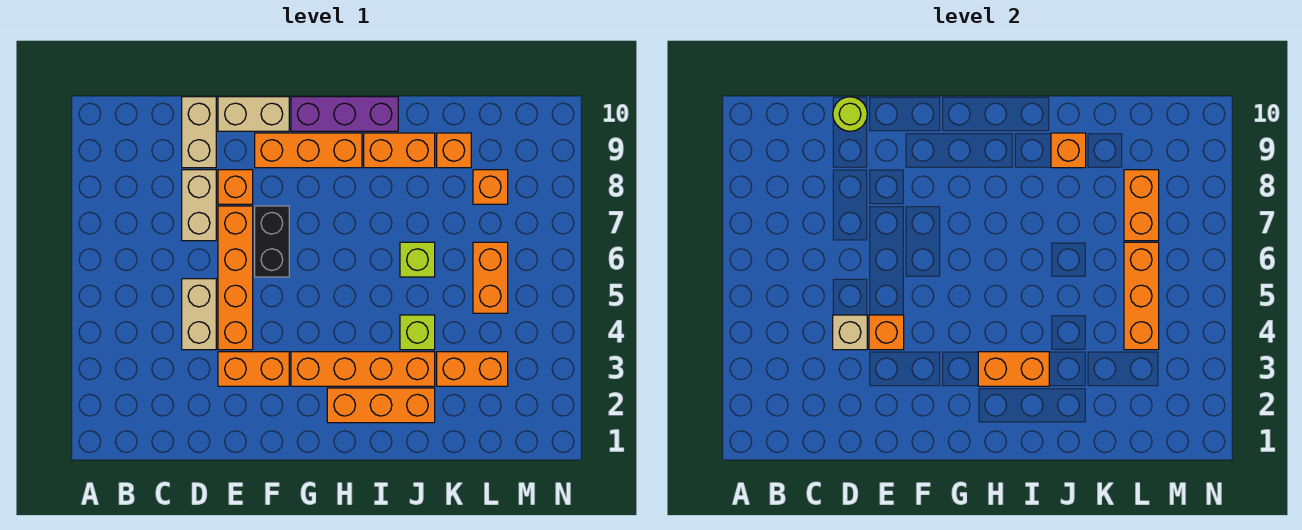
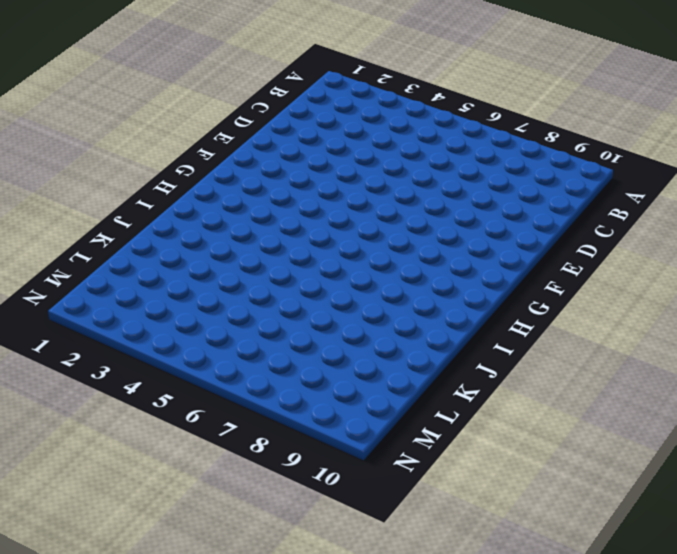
none -> tan brick D4:D5 level 1
none -> tan brick D7:D8 level 1
none -> tan brick D9:D10 level 1

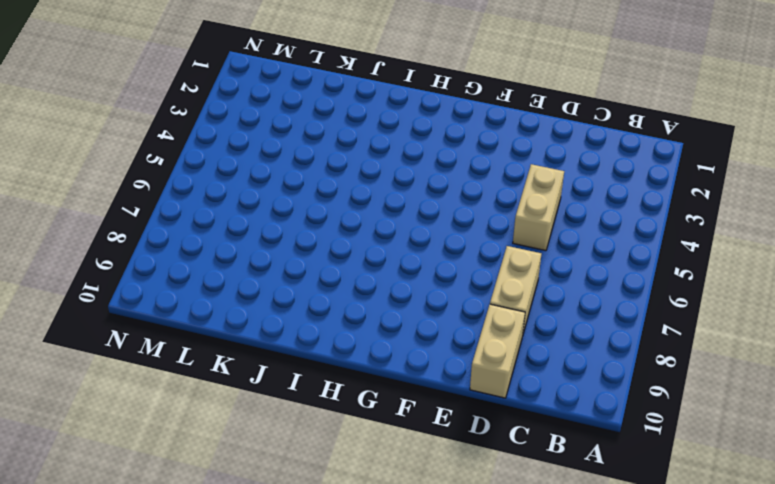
none -> orange brick E3:F3 level 1
none -> orange brick E4:E7 level 1
none -> orange brick E8 level 1

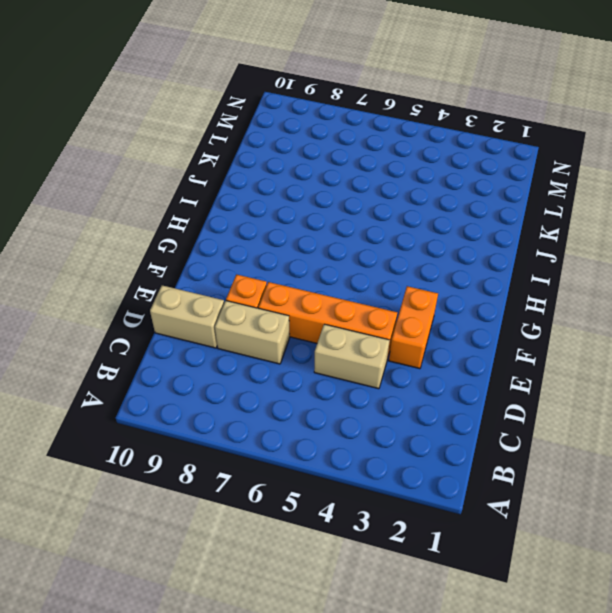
none -> tan brick E10:F10 level 1
none -> black brick F6:F7 level 1
none -> orange brick F9:H9 level 1

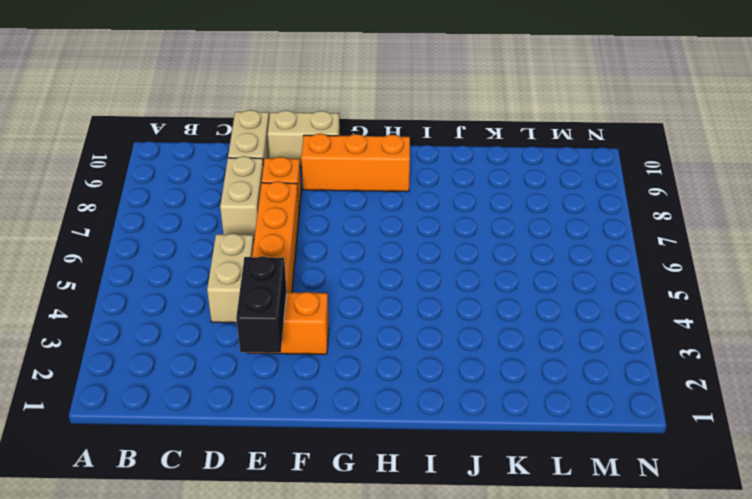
black brick E2:E3 level 2 -> black brick F6:F7 level 1
none -> orange brick G3:J3 level 1
none -> purple brick G10:I10 level 1
none -> orange brick H2:J2 level 1

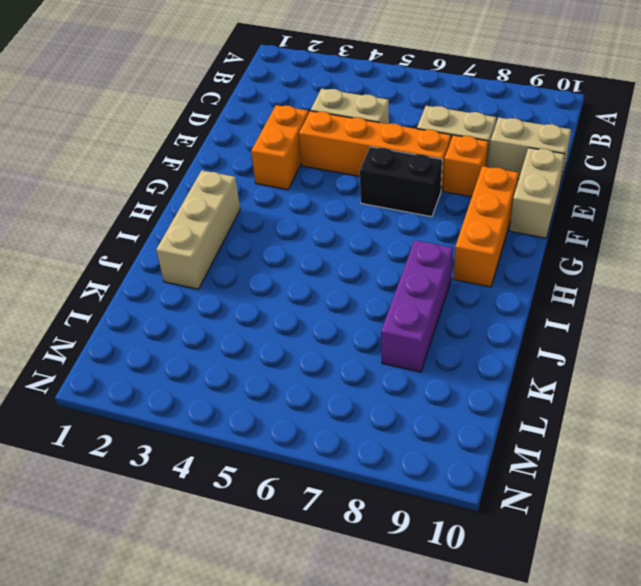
tan brick H2:J2 level 1 -> orange brick H2:J2 level 1
purple brick I8:K8 level 1 -> purple brick G10:I10 level 1
none -> orange brick G3:J3 level 1
none -> orange brick I9:J9 level 1
none -> lime brick J4 level 1

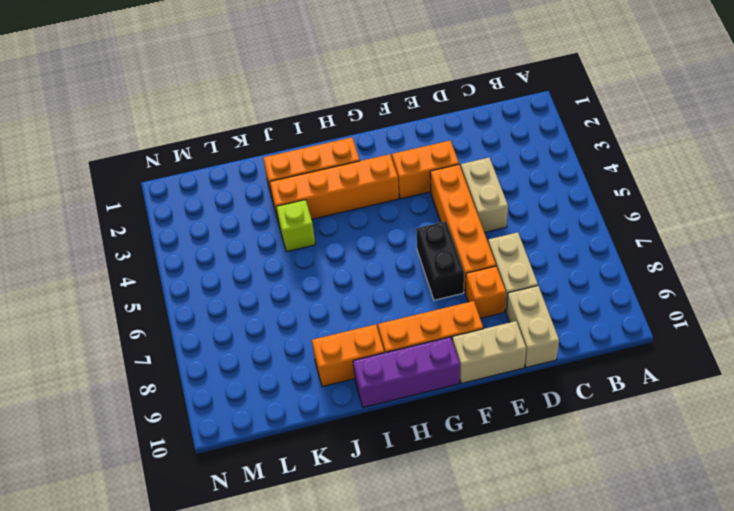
none -> lime brick J6 level 1
none -> orange brick K3:L3 level 1
none -> orange brick K9 level 1

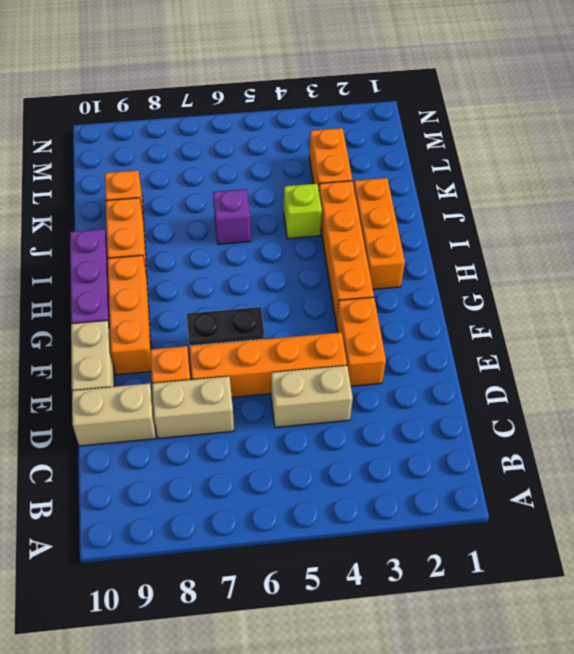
purple brick J6 level 1 -> lime brick J6 level 1
none -> orange brick L5:L6 level 1
none -> orange brick L8 level 1
none -> tan brick D4 level 2

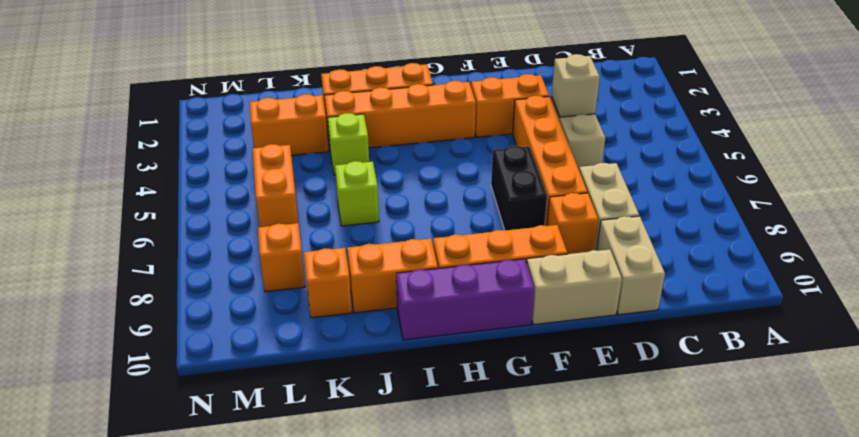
none -> lime round brick D10 level 2
none -> orange brick E4 level 2
none -> orange brick H3:I3 level 2

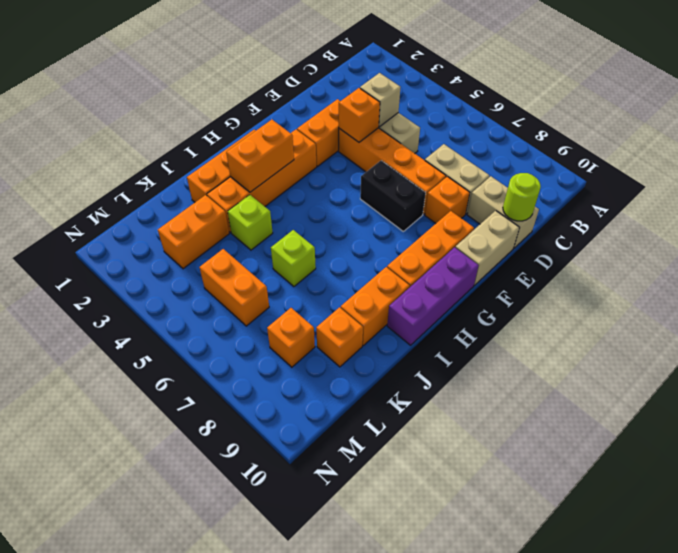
none -> orange brick J9 level 2
none -> orange brick L4:L6 level 2
none -> orange brick L7:L8 level 2

